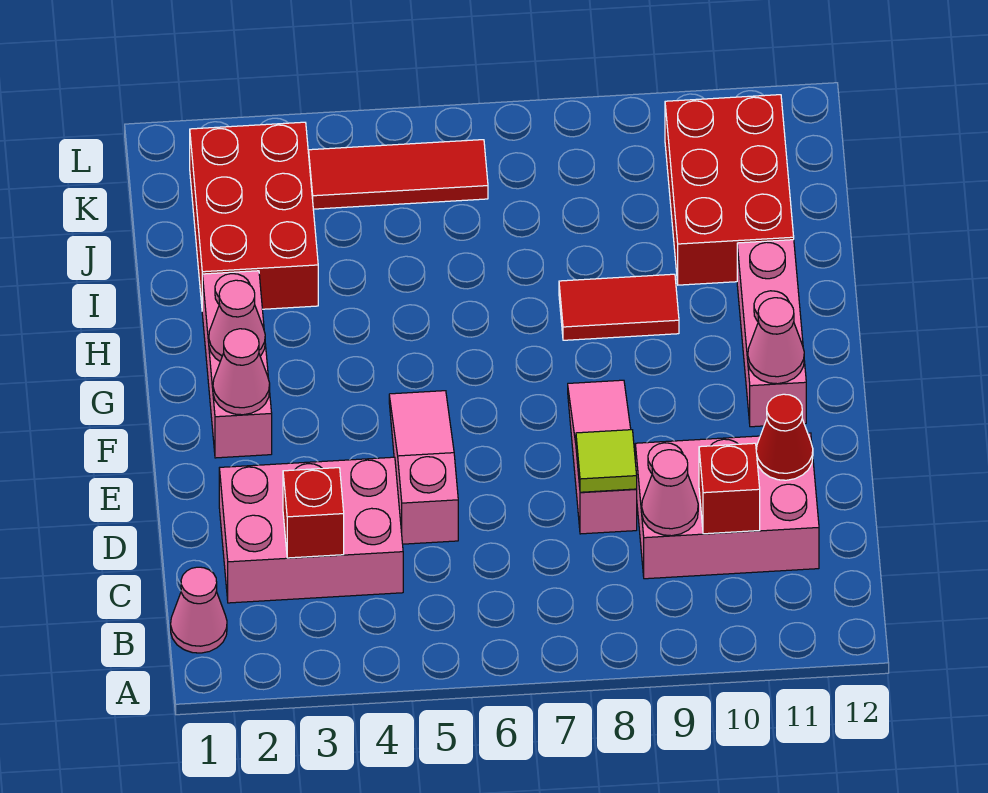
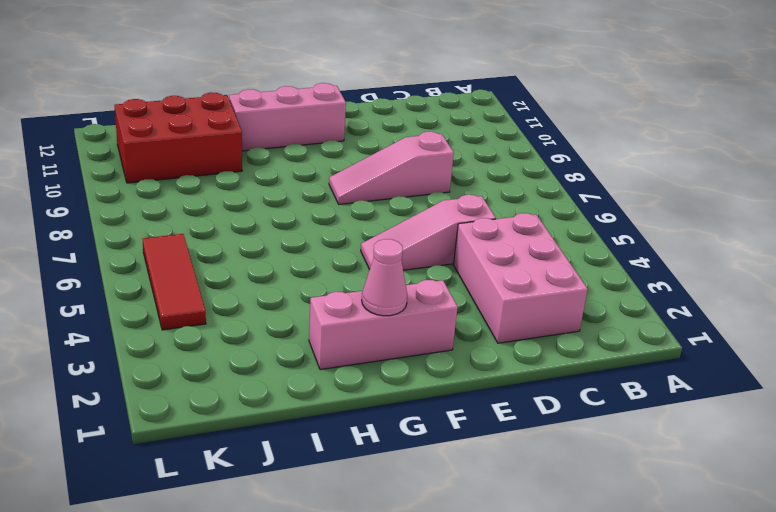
none -> pink cone B1 level 1
none -> pink brick C9:D11 level 1
none -> red tile H8:H9 level 1

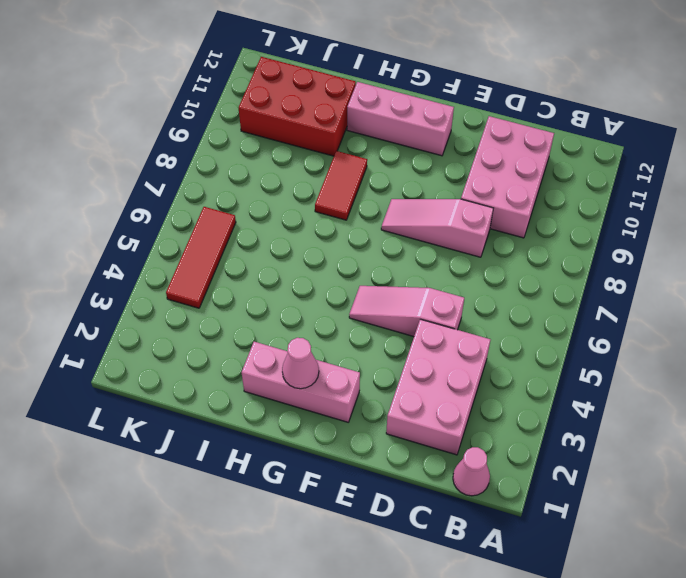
none -> red brick I2:K3 level 1
none -> red brick C3 level 2
none -> pink cone C9 level 2

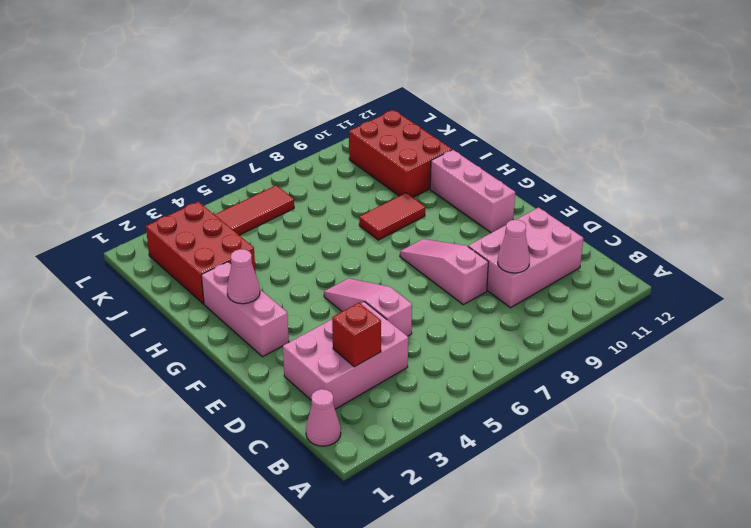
none -> red brick C10 level 2
none -> lime tile D8 level 2
none -> red cone D11 level 2

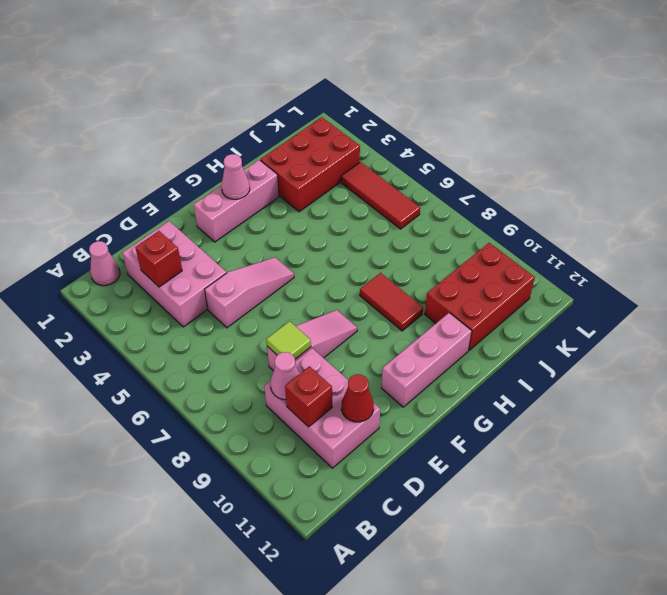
none -> pink cone F2 level 2
none -> pink cone F11 level 2

